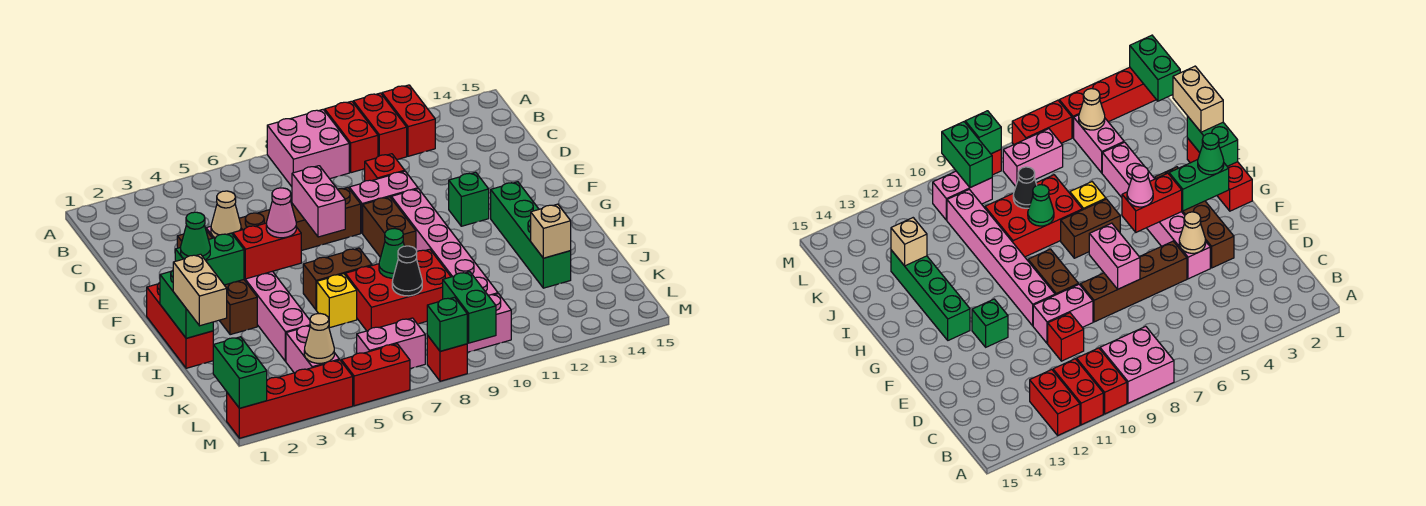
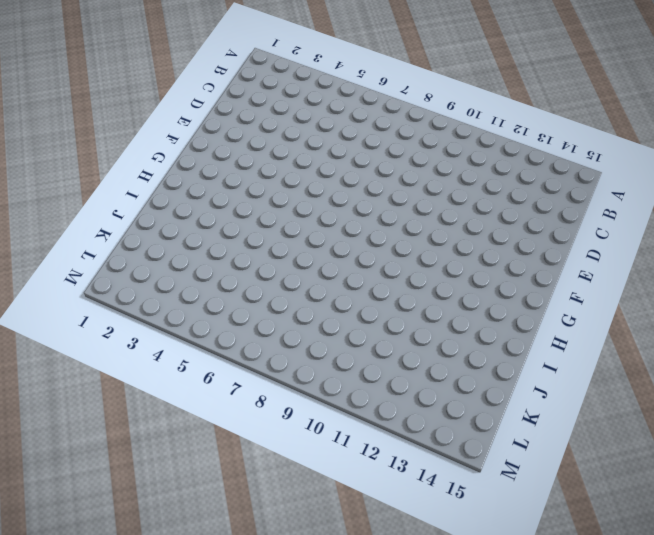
none -> pink brick A8:B9 level 1
none -> red brick A10:B10 level 1
none -> red brick A11:B11 level 1
none -> red brick A12:B12 level 1

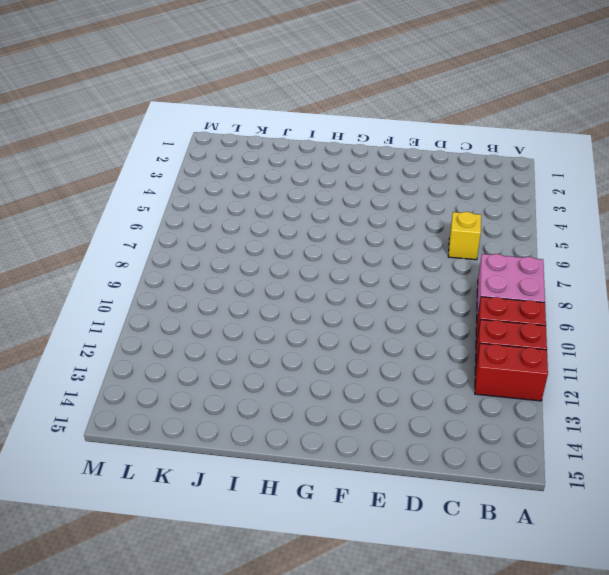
yellow brick C6 level 1 -> yellow brick I6 level 1
none -> red brick D10 level 1
none -> brown brick E3:H3 level 1
none -> pink brick E4:J4 level 1
none -> brown brick E5:E8 level 1

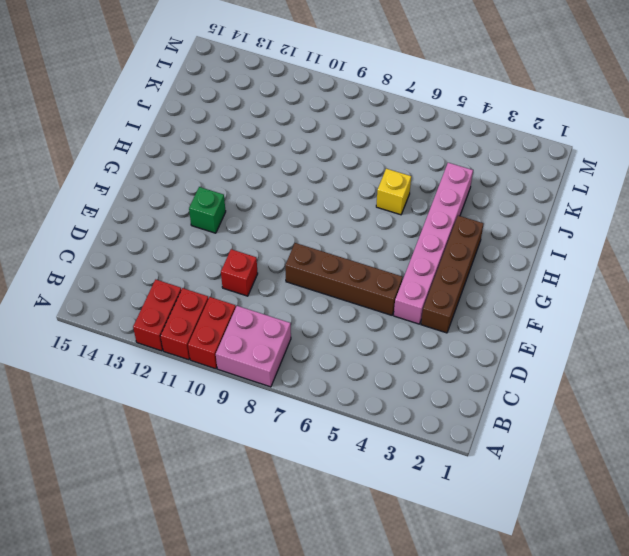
none -> pink brick E9:E10 level 1
none -> brown brick F9:G9 level 1
none -> pink brick F10:K10 level 1
none -> red brick G1:I1 level 1

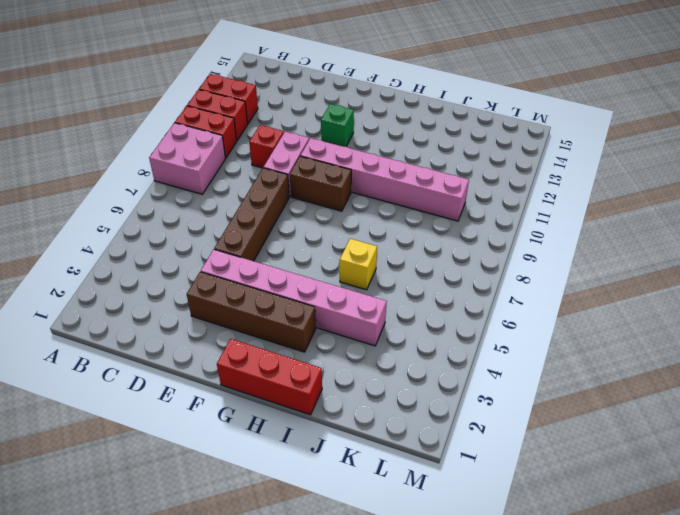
none -> green brick G13:J13 level 1
none -> brown brick H6:H7 level 1
none -> red brick I7:J9 level 1
none -> pink brick K4:L4 level 1

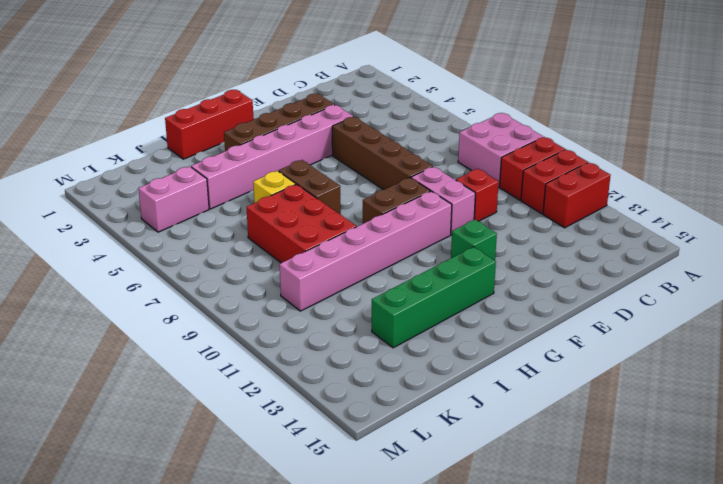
none -> pink brick L6:L7 level 1
none -> pink brick L9:L10 level 1
none -> red brick M1:M4 level 1
none -> red brick M5:M6 level 1

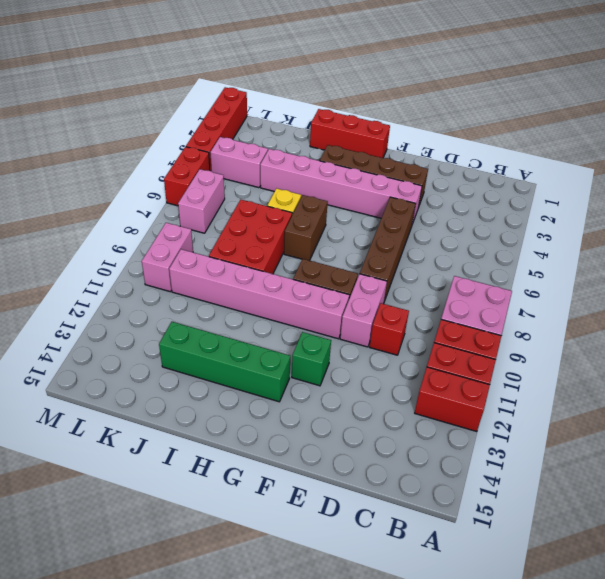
none -> red brick M8 level 1
none -> tan cone E4 level 2
none -> pink brick E7:F7 level 2
none -> green brick G2:G3 level 2

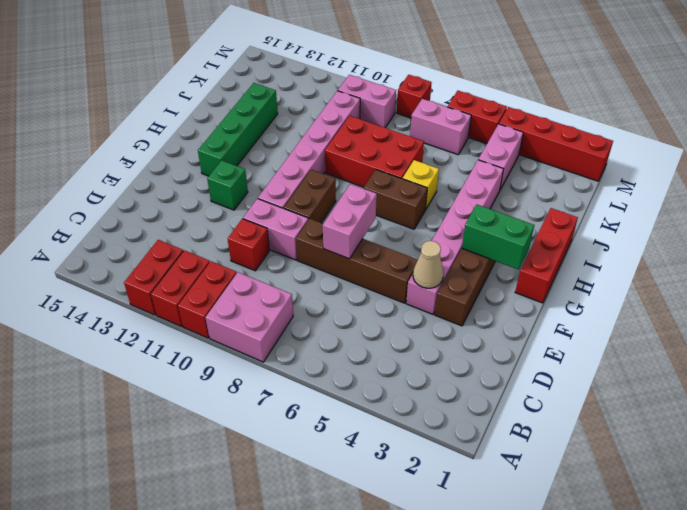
none -> red brick G4:G5 level 2
none -> green brick H1:I1 level 2
none -> green cone I8 level 2
none -> black cone J8 level 2

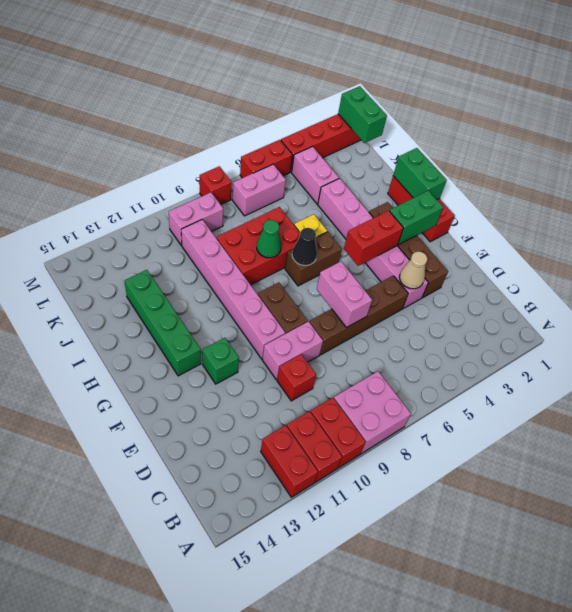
black cone H7 level 2 -> black cone J8 level 2
none -> tan brick J13 level 2
none -> tan cone L4 level 2
none -> green brick L9:M9 level 2
none -> green brick M8 level 2

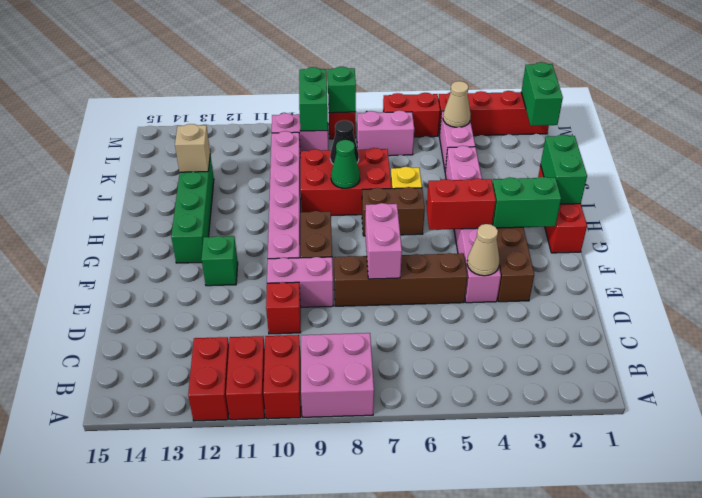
none -> green cone G2 level 3
none -> pink cone G5 level 3
none -> tan brick I1:J1 level 3

